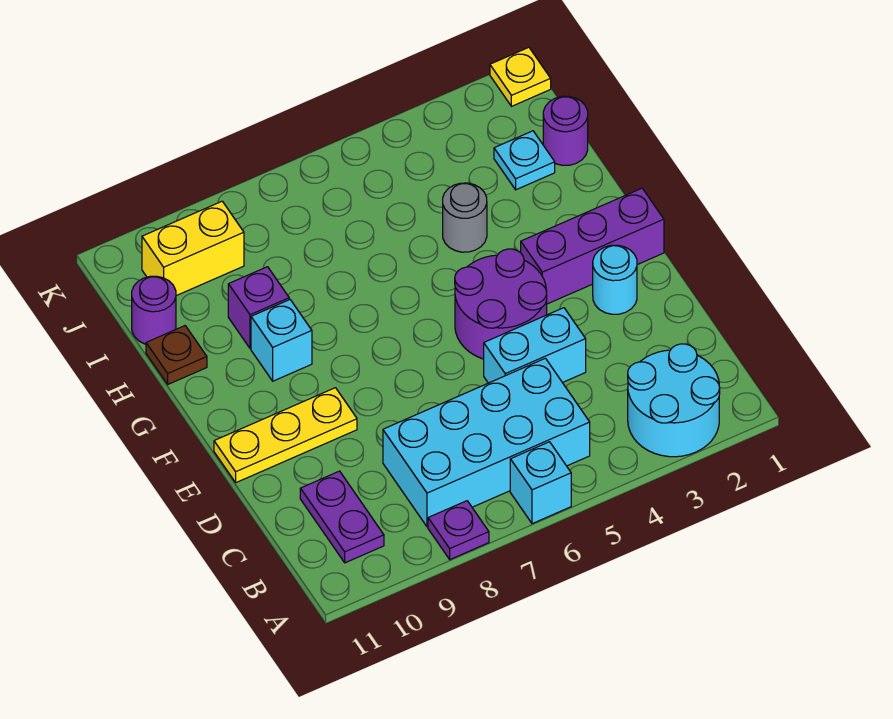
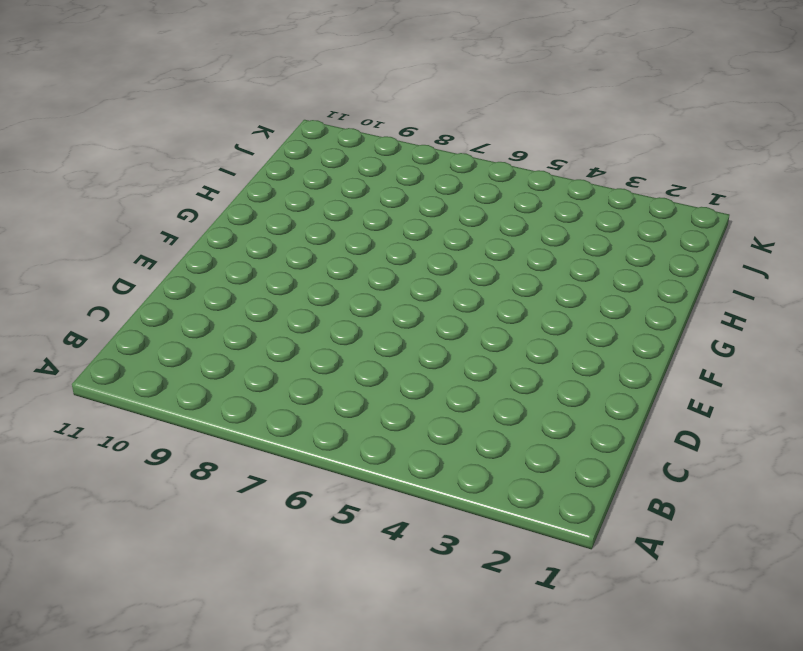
none -> cyan round brick A2:B3 level 1
none -> cyan brick A6 level 1
none -> purple plate A8 level 1

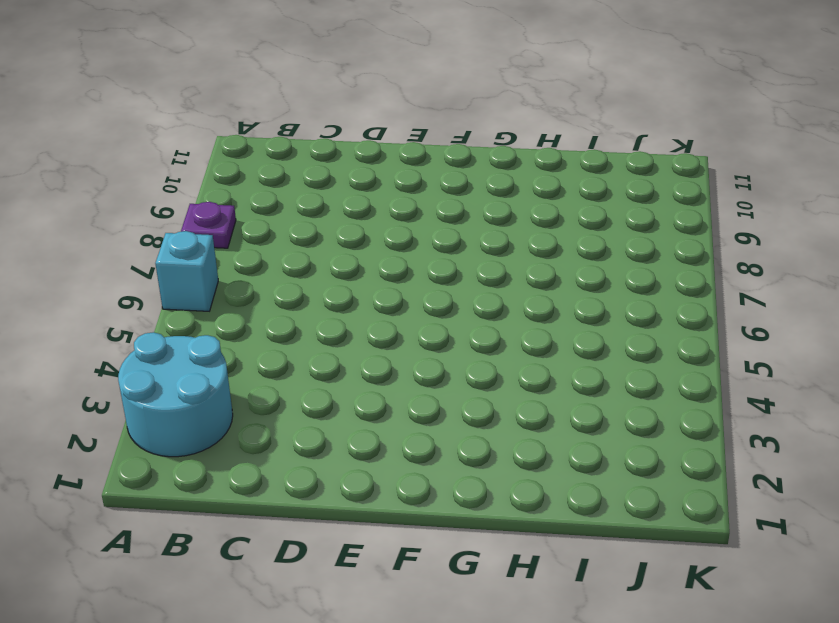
none -> cyan brick B5:C8 level 1
none -> purple plate B10:C10 level 1
none -> cyan brick D4:D5 level 1

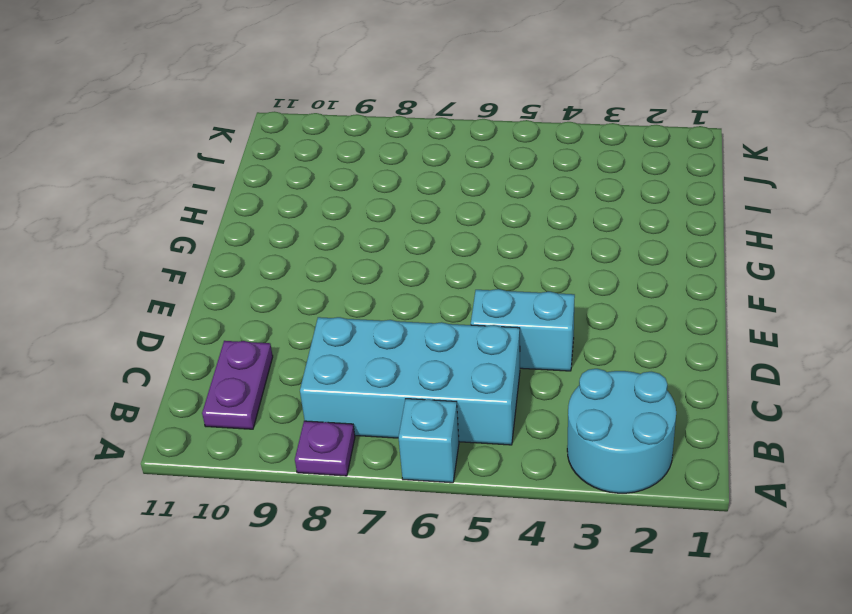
none -> cyan round brick E2 level 1
none -> purple round brick E4:F5 level 1
none -> yellow plate E9:E11 level 1

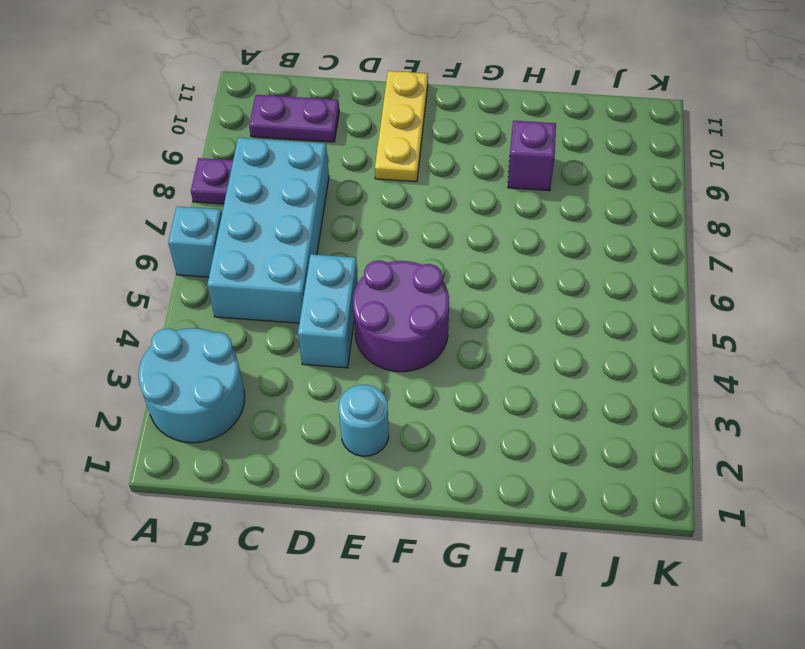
none -> purple brick F1:F3 level 1
none -> cyan brick G9 level 1
none -> grey round brick H4 level 1

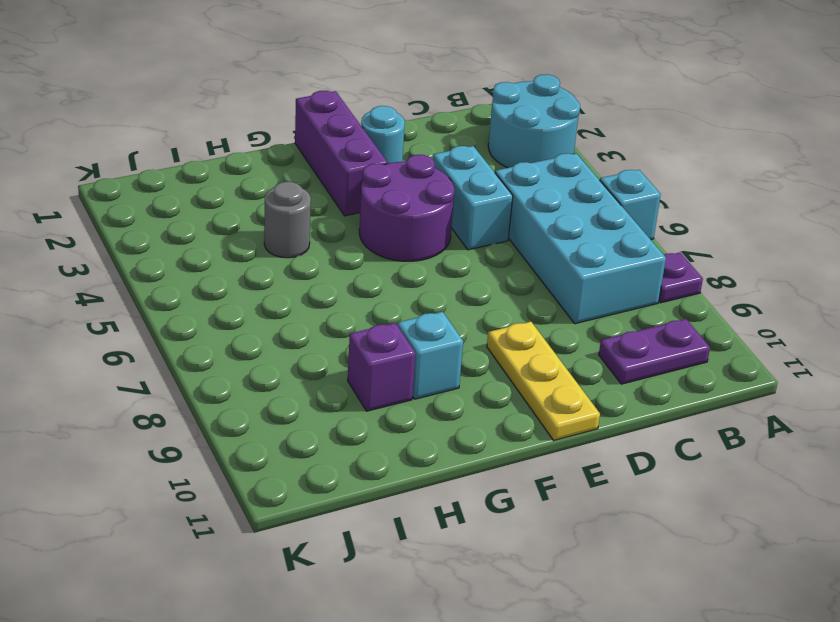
none -> brown plate H11 level 1
none -> purple round brick I1 level 1
none -> cyan plate I2 level 1

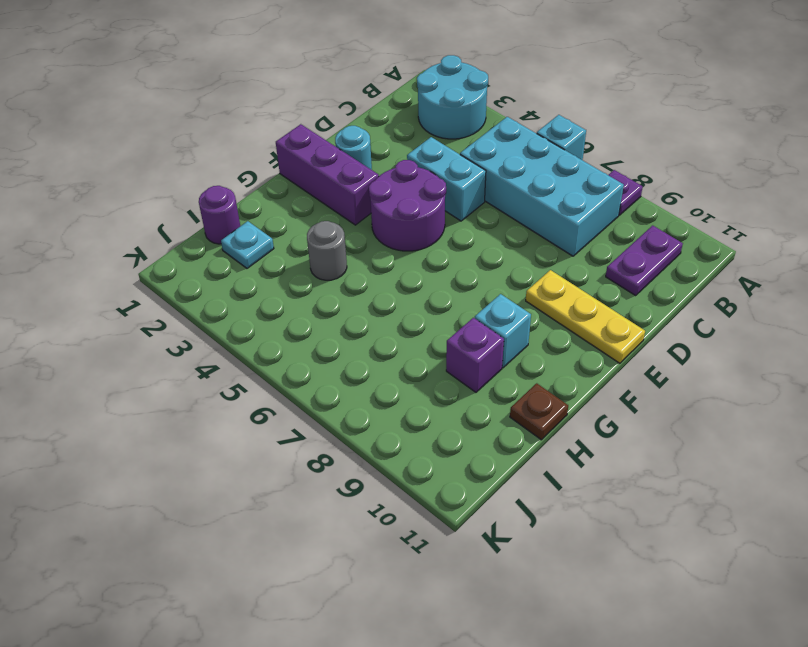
none -> purple round brick I11 level 1
none -> yellow brick J9:J10 level 1
none -> yellow plate K1 level 1

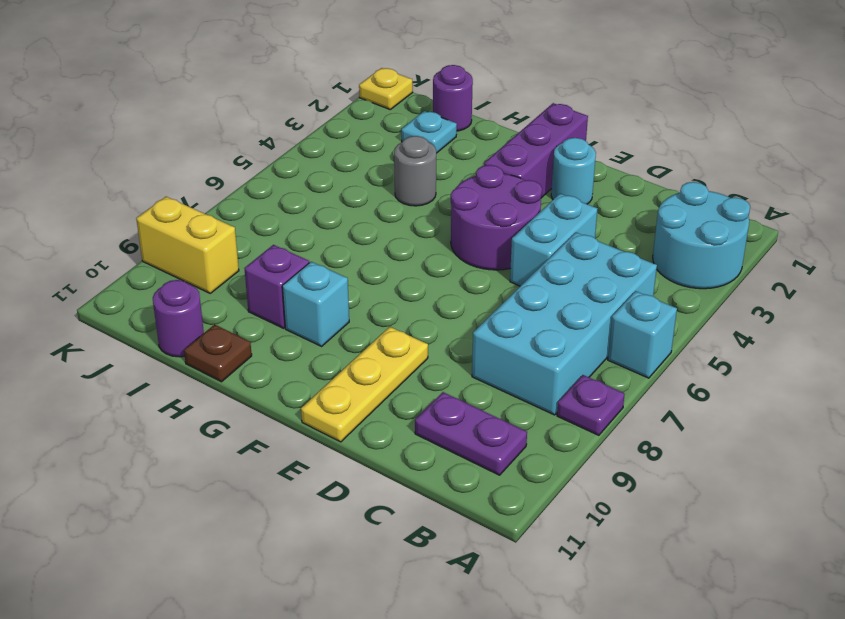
yellow brick J9:K9 level 1 -> yellow brick J9:J10 level 1

